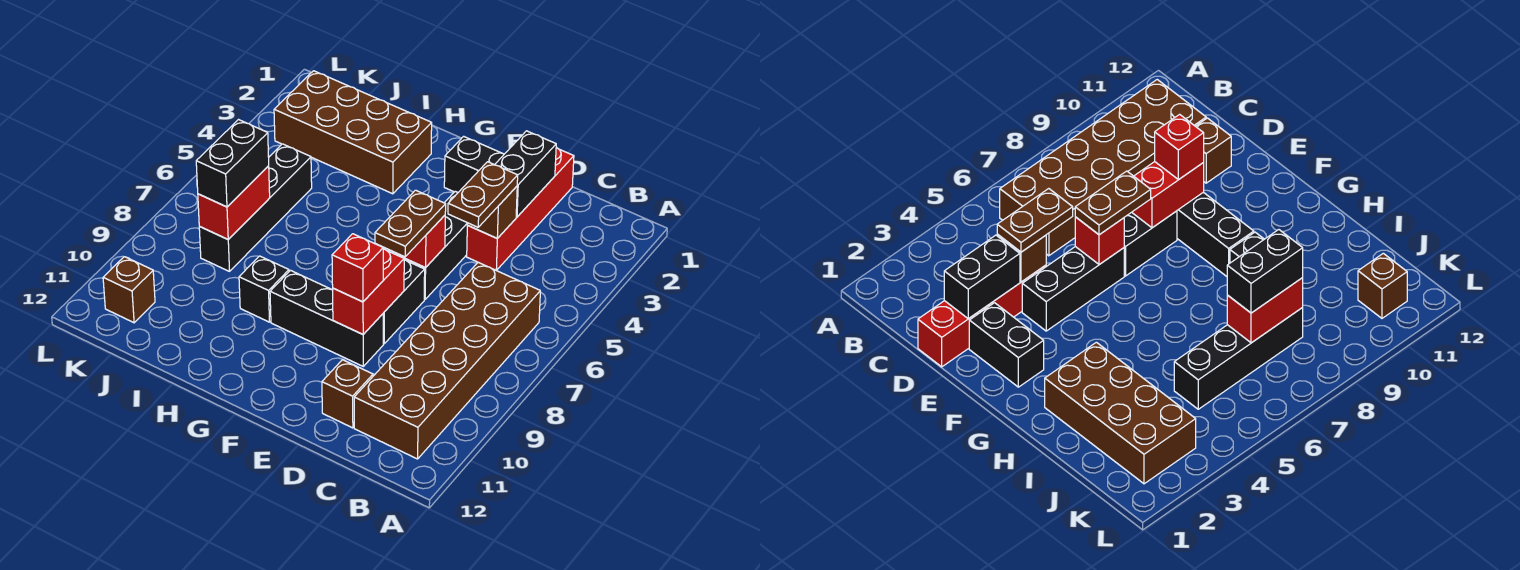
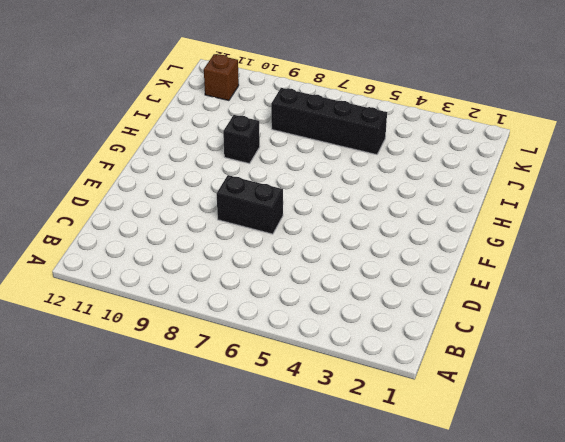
none -> brown brick B6:C11 level 1
none -> red brick D1:D4 level 1
none -> brown brick D11 level 1

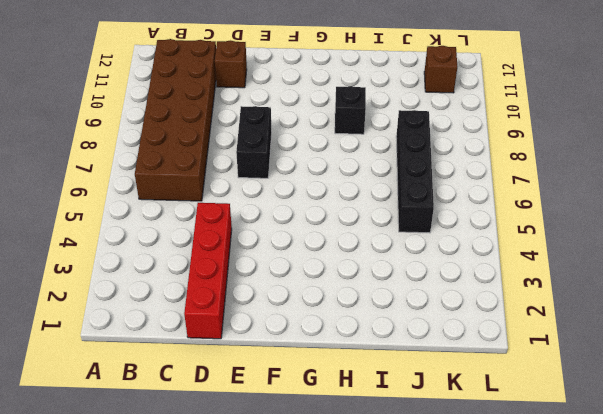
none -> black brick E2:F2 level 1
none -> black brick E4:E6 level 1
none -> black brick E9:G9 level 1

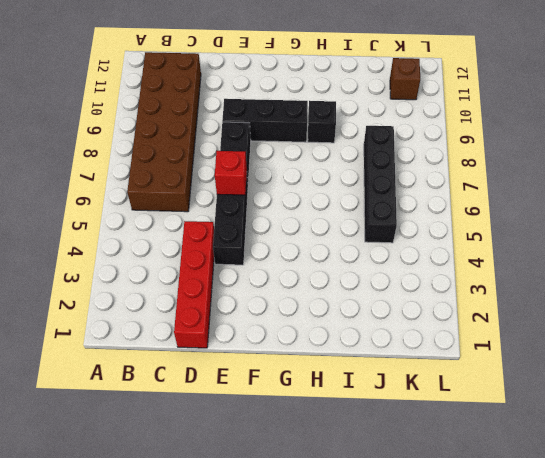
none -> brown brick D11 level 1
none -> black brick E2:F2 level 1
none -> brown brick H2:K3 level 1

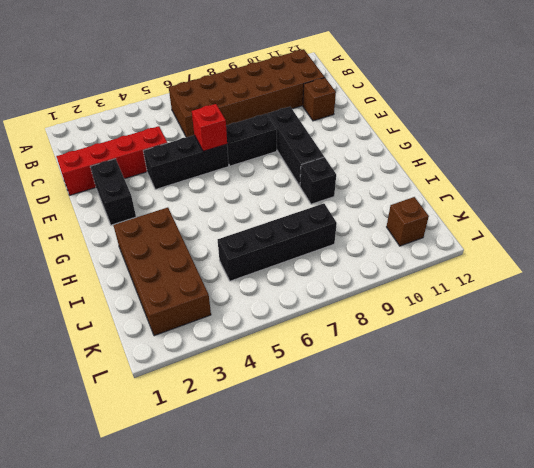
none -> black brick D2:D3 level 2
none -> brown brick D4 level 2
none -> red brick E8:E9 level 2

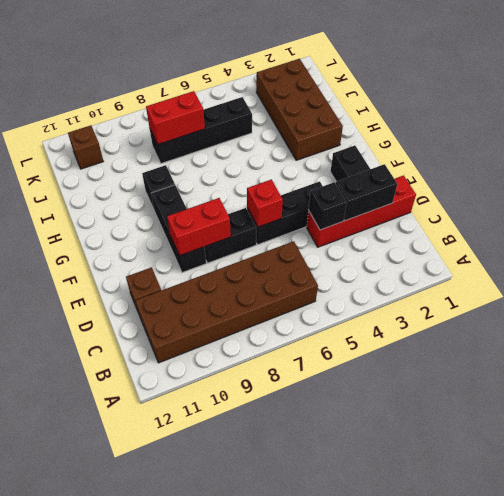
black brick D4 level 2 -> brown brick D4 level 2
none -> brown plate D4:D5 level 3
none -> brown plate E6:E7 level 3
none -> red brick E9 level 3

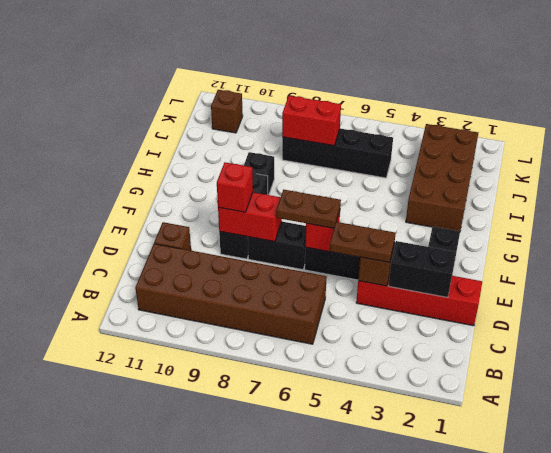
none -> black brick J7:J8 level 3

